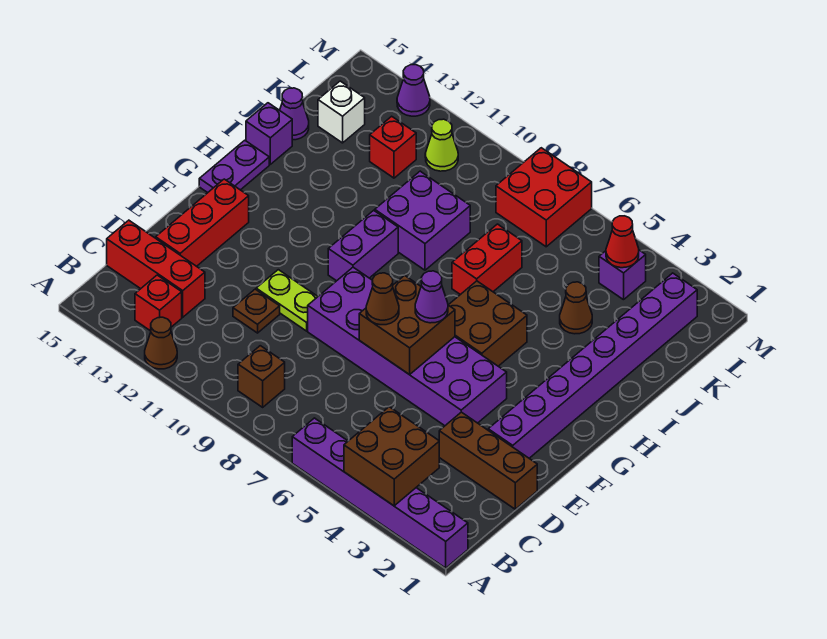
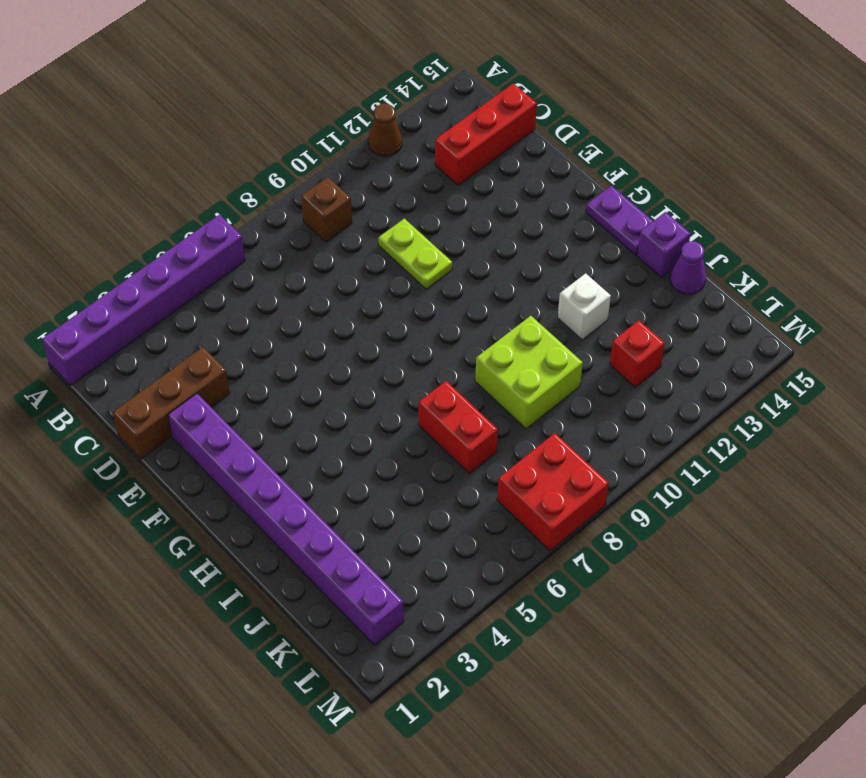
lime plate D10:E10 level 1 -> lime plate E10:E11 level 1
lime brick I9:J10 level 1 -> purple brick I9:J10 level 1
white brick I12 level 1 -> white brick K14 level 1
none -> red brick B13 level 1
none -> brown plate D11 level 1
none -> red brick D14:F14 level 1
none -> purple brick E4:F9 level 1

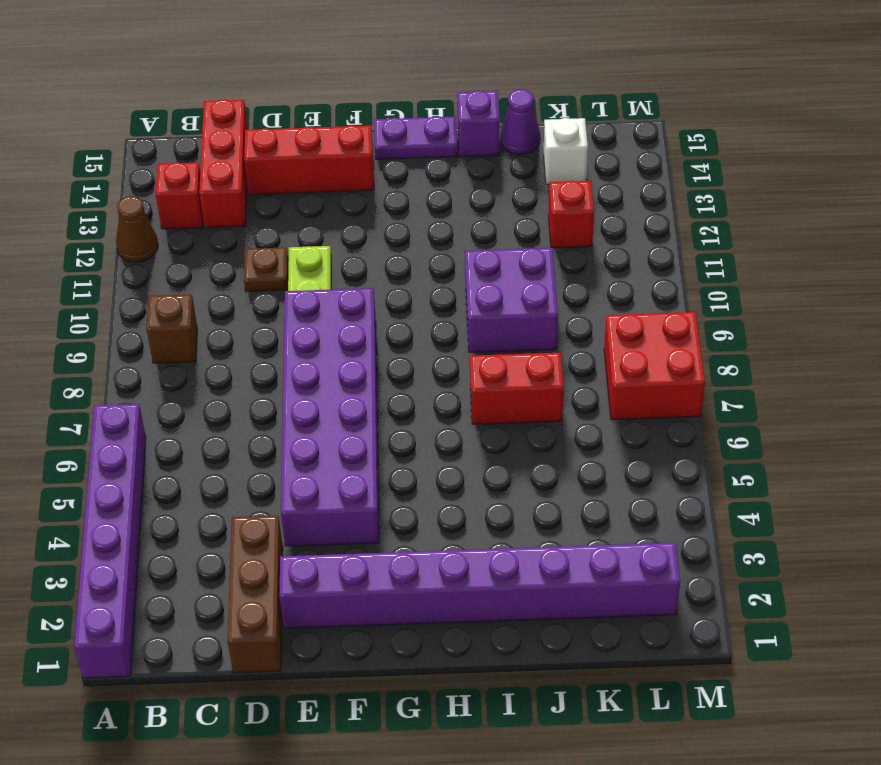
none -> brown brick G5:H6 level 1
none -> purple brick G10:H10 level 1
none -> brown cone J4 level 1
none -> purple brick L4 level 1

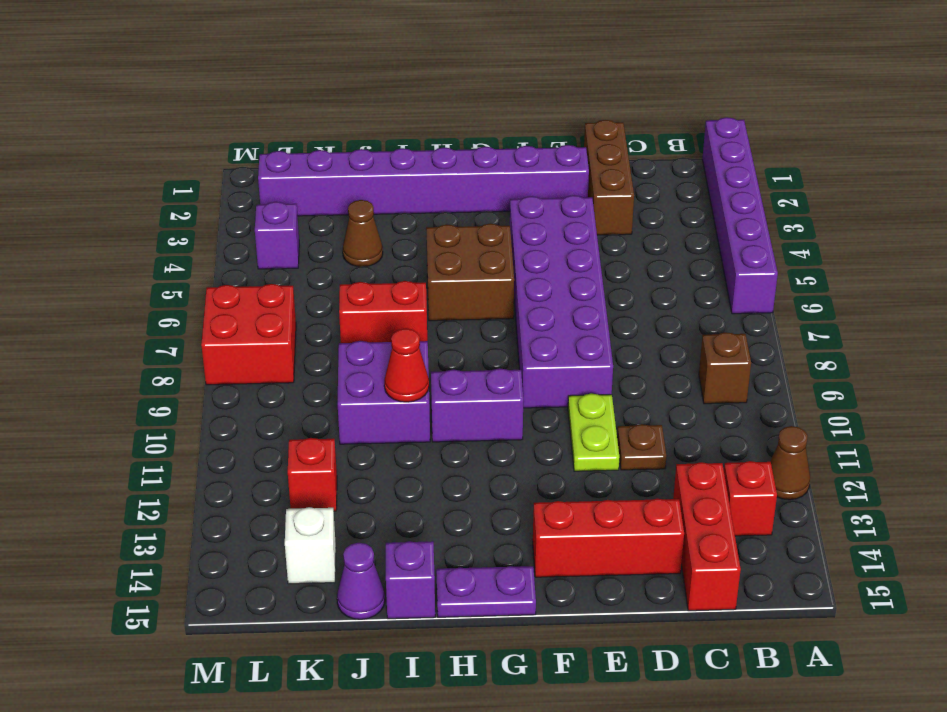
red cone I10 level 2 -> red cone L4 level 2
none -> lime cone L11 level 1
none -> purple cone M13 level 1
none -> brown brick A3:B4 level 2
none -> brown brick E6:F7 level 2

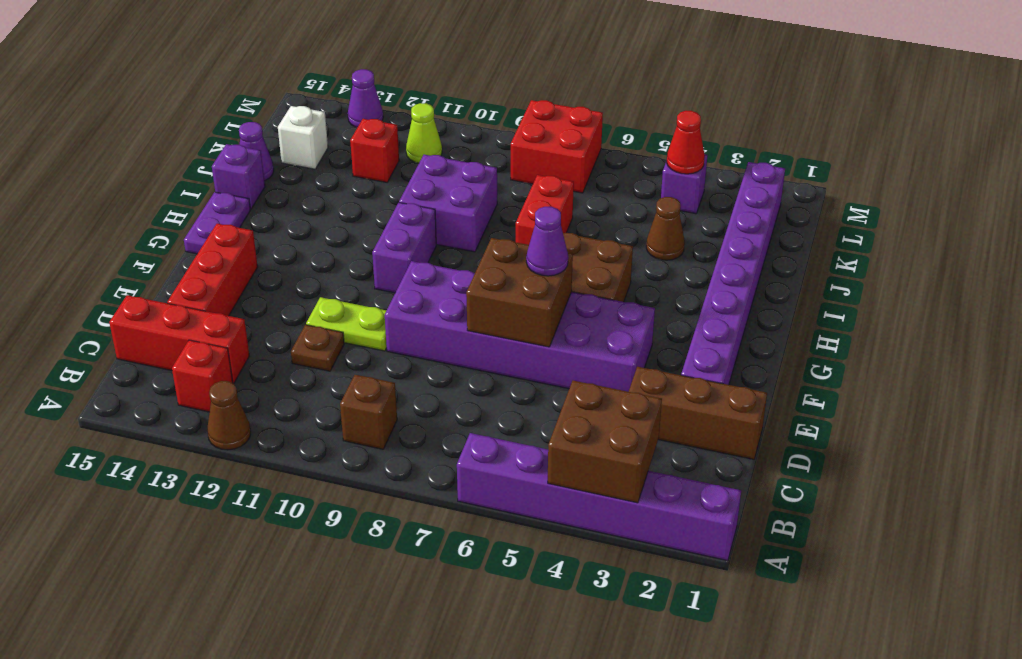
none -> brown cone E7 level 3

